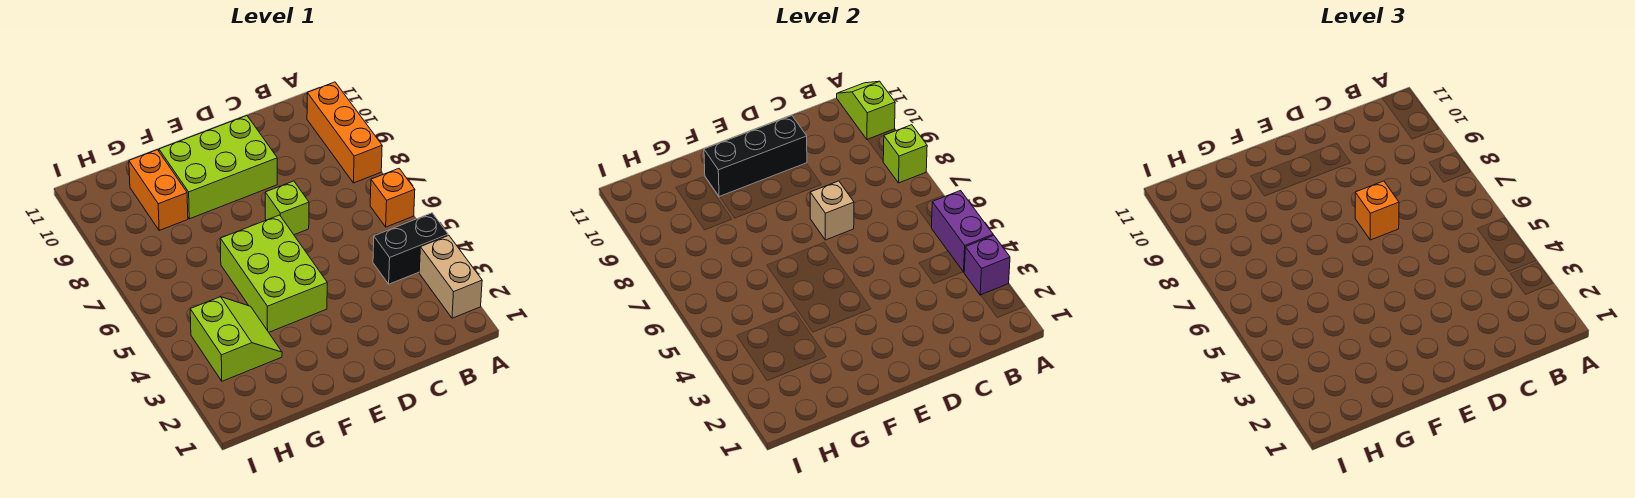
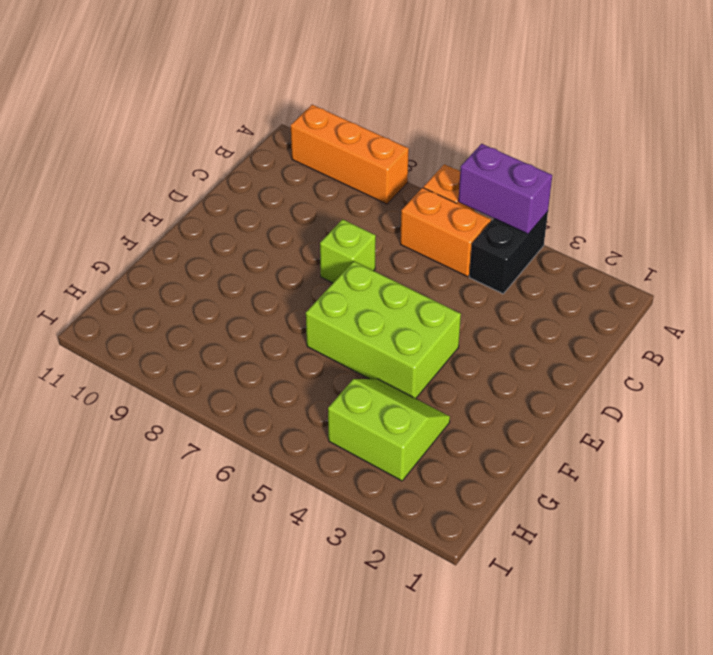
orange brick B5:B6 level 1 -> orange brick G9:G10 level 1
none -> tan brick A2:A3 level 1
none -> lime brick D9:F10 level 1
none -> purple brick A3 level 2

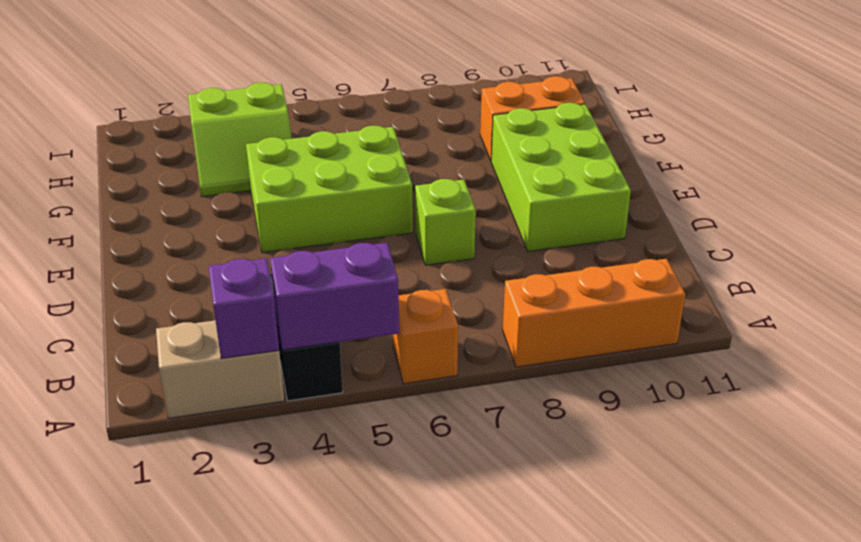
none -> lime brick A8 level 2
none -> lime slope A10:A11 level 2 top 10
none -> tan brick D7 level 2

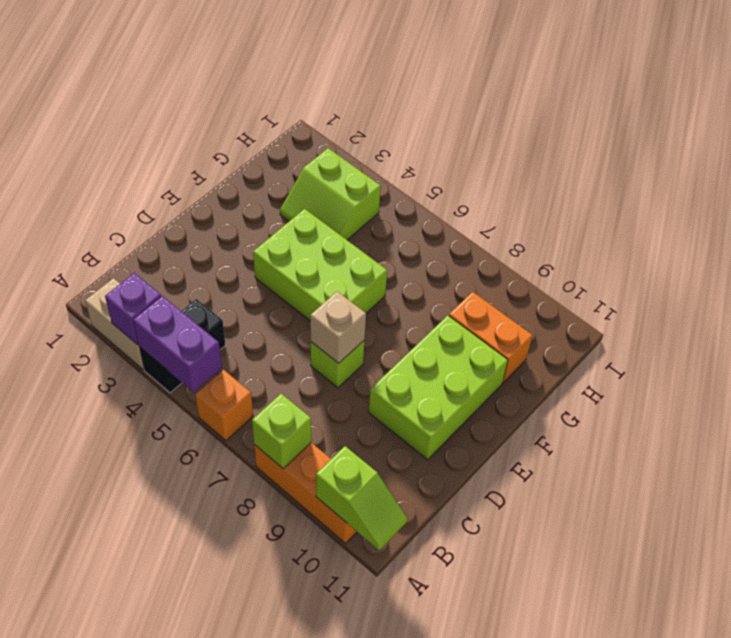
none -> black brick D10:F10 level 2
none -> orange brick D7 level 3

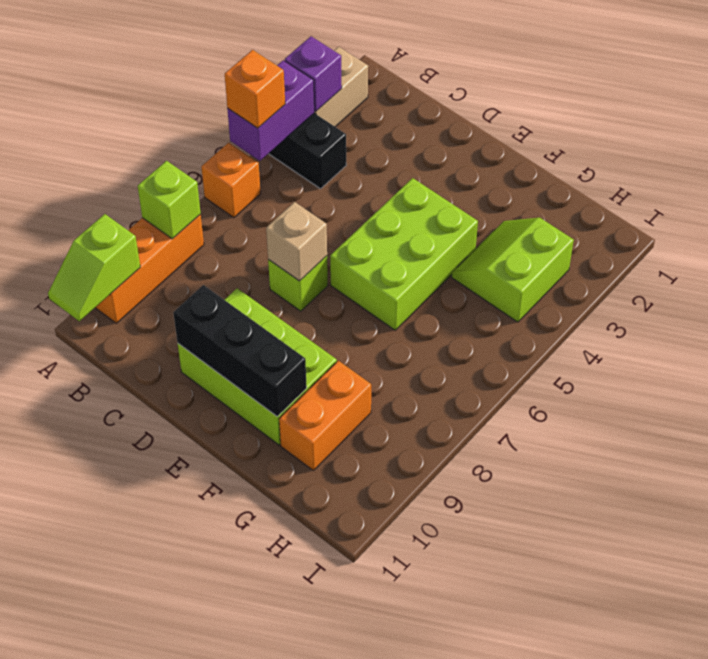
orange brick A5 level 3 -> orange brick D7 level 3

